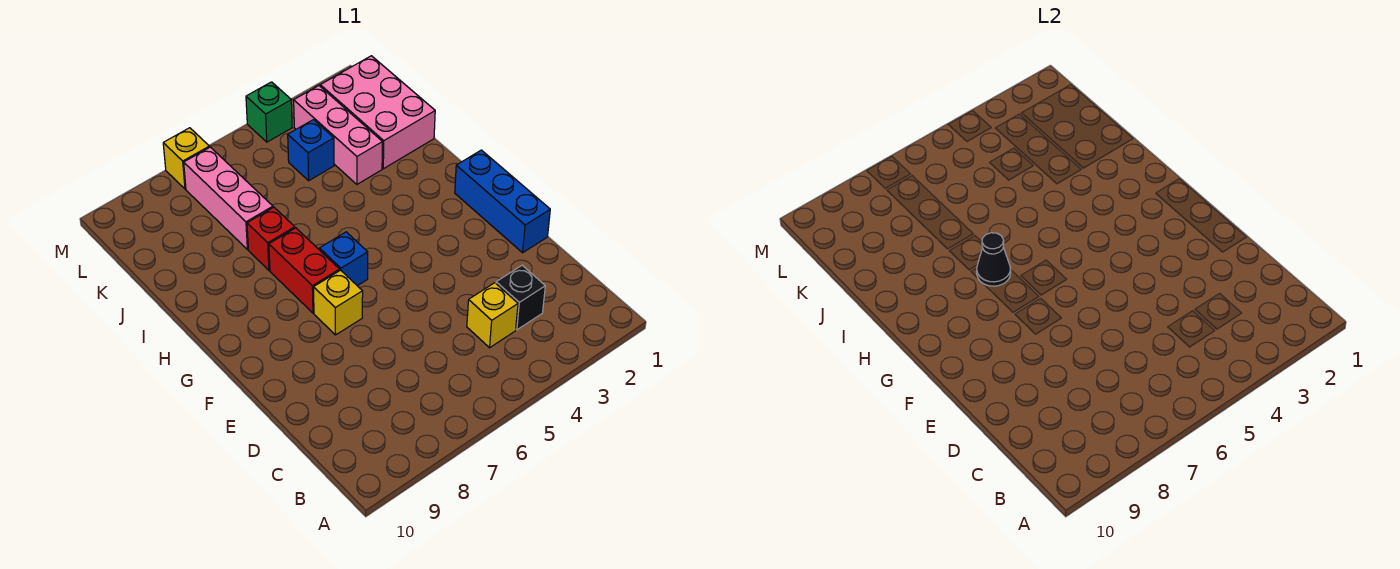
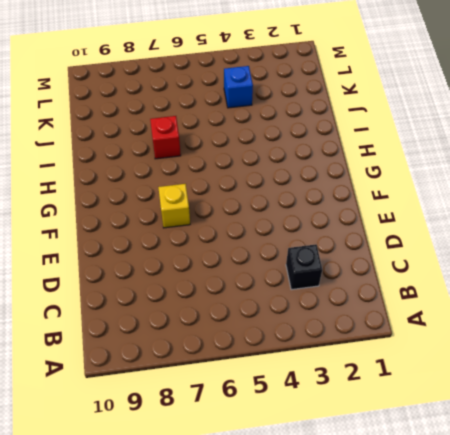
none -> yellow brick C4 level 1
none -> blue brick E1:G1 level 1
none -> blue brick G6 level 1

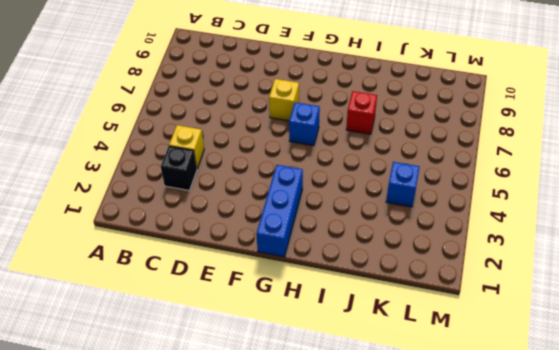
blue brick G1:G3 level 1 -> blue brick E1:G1 level 1
none -> red brick G7:H7 level 1
none -> pink brick J1:L2 level 1
none -> pink brick J3:L3 level 1

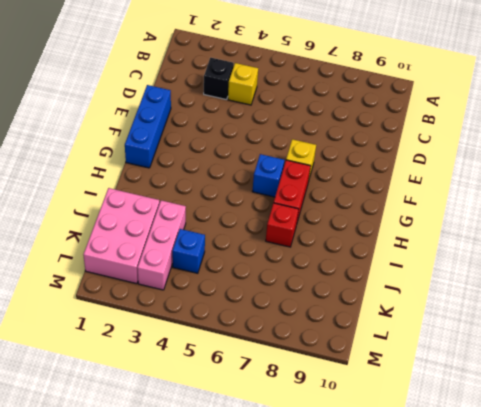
none -> pink brick J7:L7 level 1
none -> green brick M4 level 1
none -> yellow brick M7 level 1

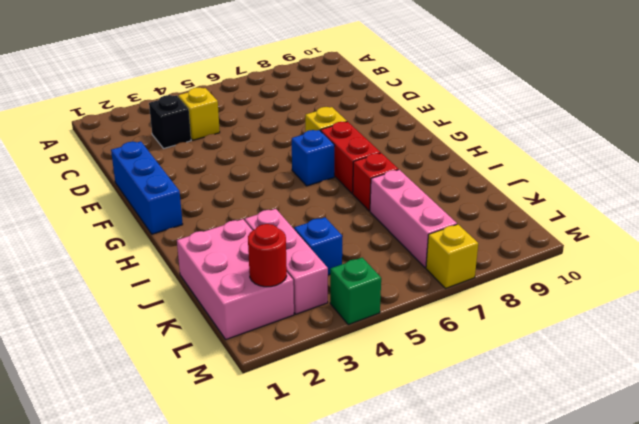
red round brick L2 level 2 -> none
none -> black cone H7 level 2

